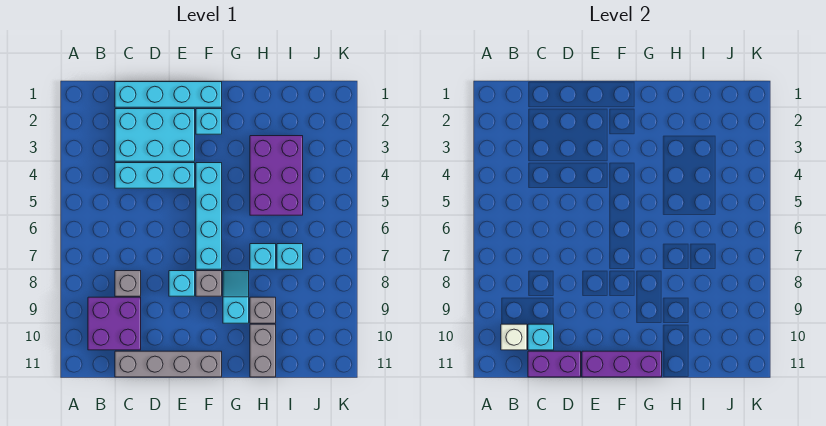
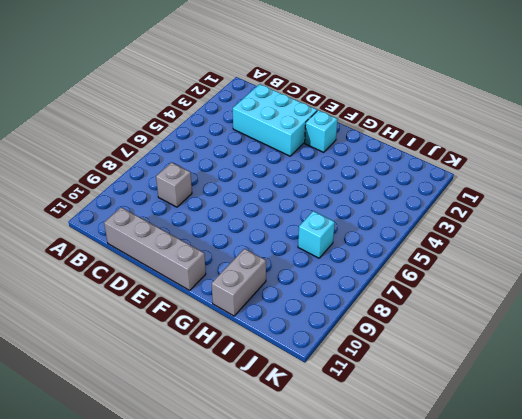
none -> purple brick B9:C10 level 1
none -> cyan brick C1:F1 level 1
none -> cyan brick C4:E4 level 1

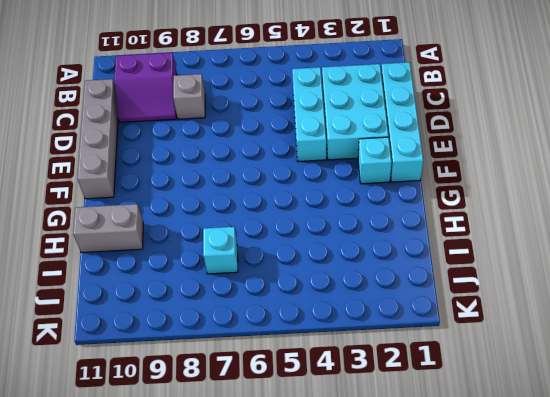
purple slope B9:C10 level 1 top B -> purple brick B9:C10 level 1
none -> cyan brick E8 level 1
none -> cyan brick F4:F7 level 1
none -> grey brick F8 level 1

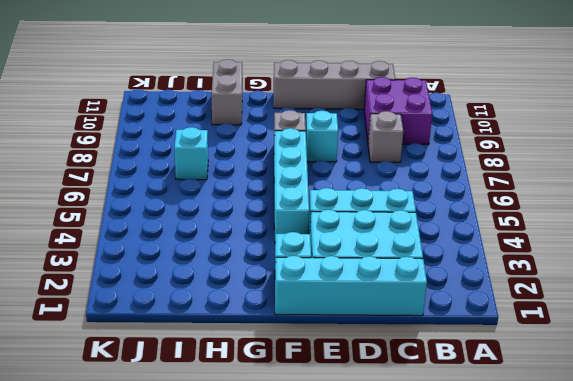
none -> cyan slope G8:G9 level 1 top 9
none -> purple brick H3:I5 level 1
none -> cyan brick H7 level 1

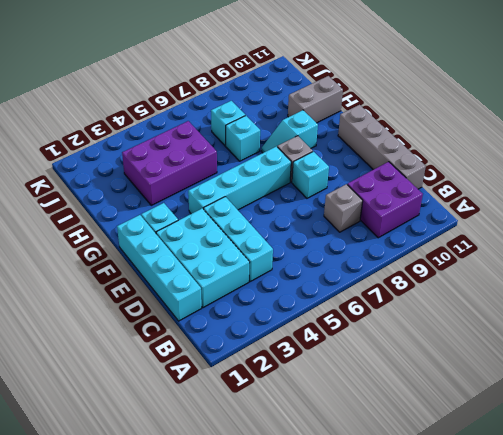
none -> grey brick H9 level 1
none -> white brick B10 level 2
none -> cyan brick C10 level 2

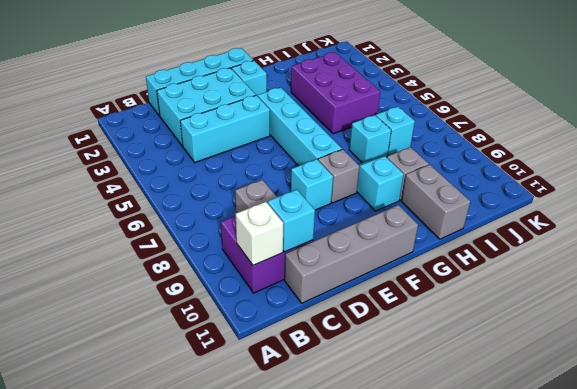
none -> purple brick C11:D11 level 2
none -> purple brick E11:G11 level 2

